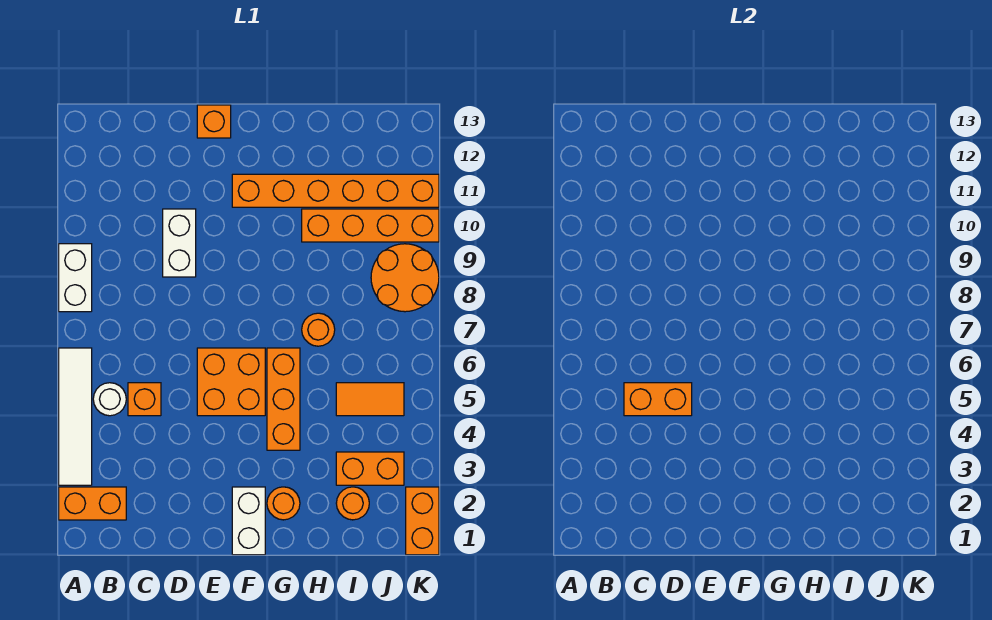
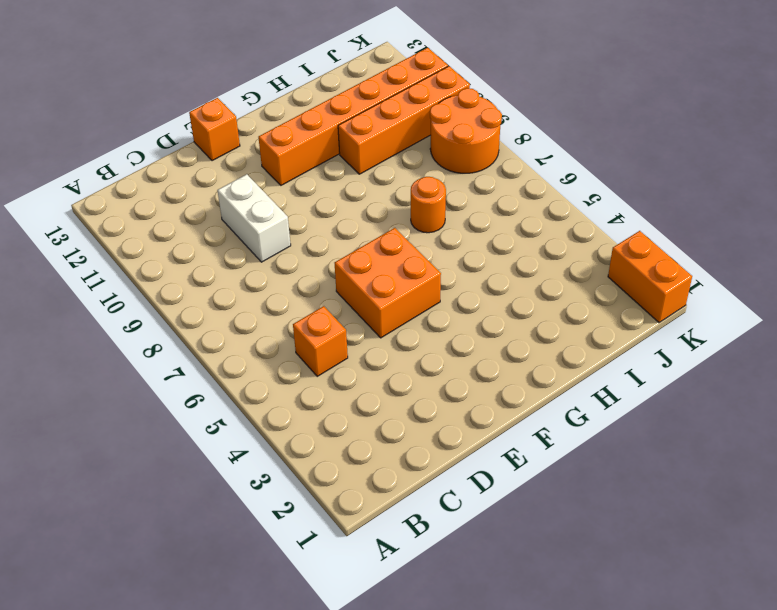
none -> orange brick A2:B2 level 1
none -> white tile A3:A6 level 1
none -> white brick A8:A9 level 1

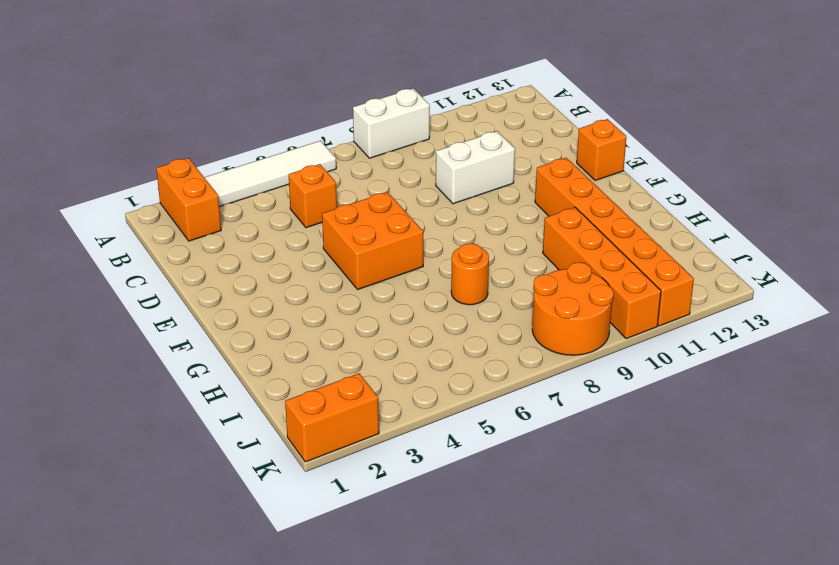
none -> white round brick B5 level 1
none -> white brick F1:F2 level 1
none -> orange round brick G2 level 1

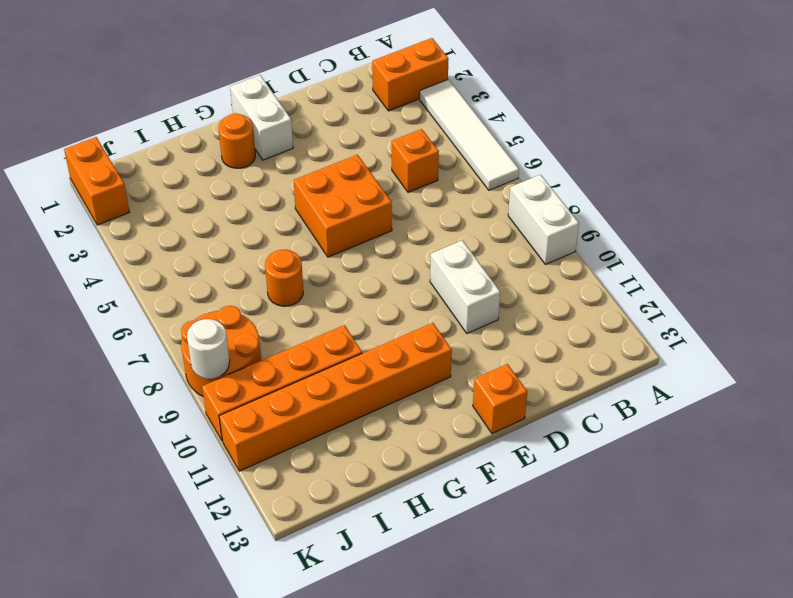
white round brick K9 level 2 -> white round brick B5 level 1
none -> orange brick G4:G6 level 1
none -> orange round brick I2 level 1
none -> orange brick I3:J3 level 1

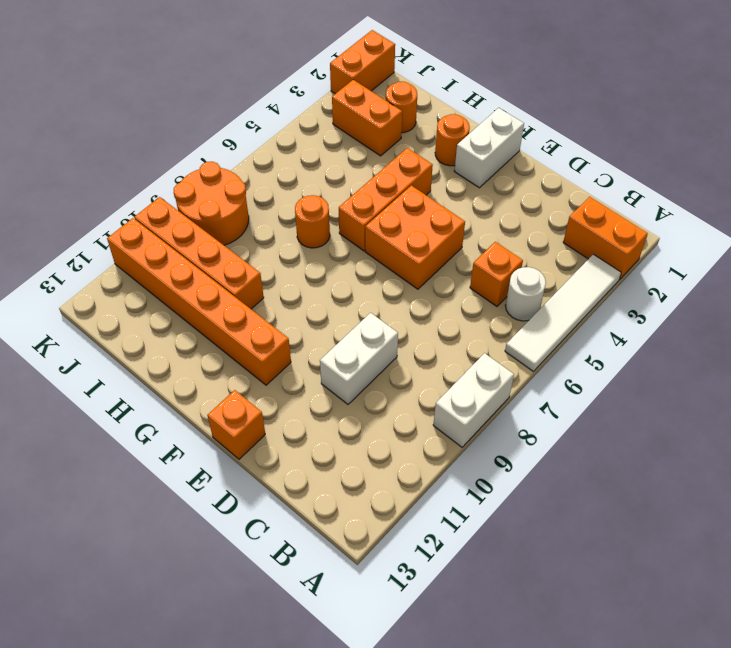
none -> orange tile I5:J5 level 1
none -> orange brick C5:D5 level 2

